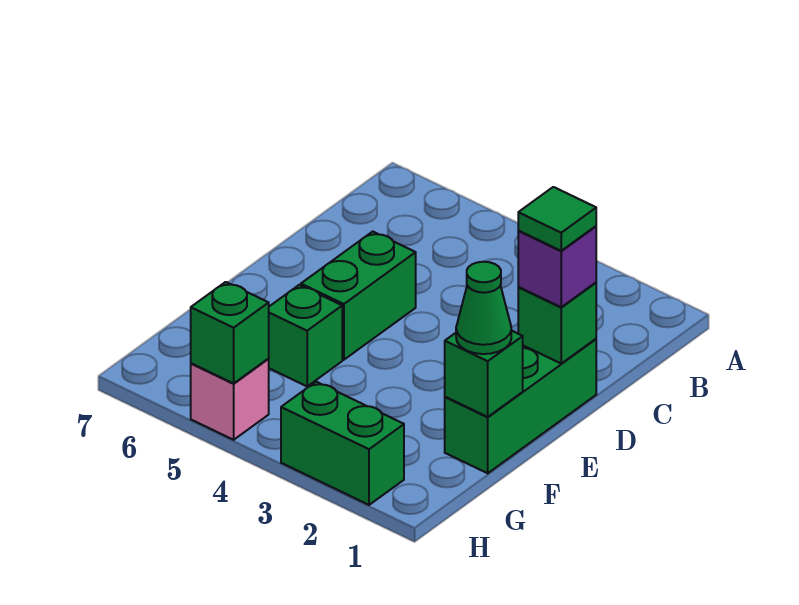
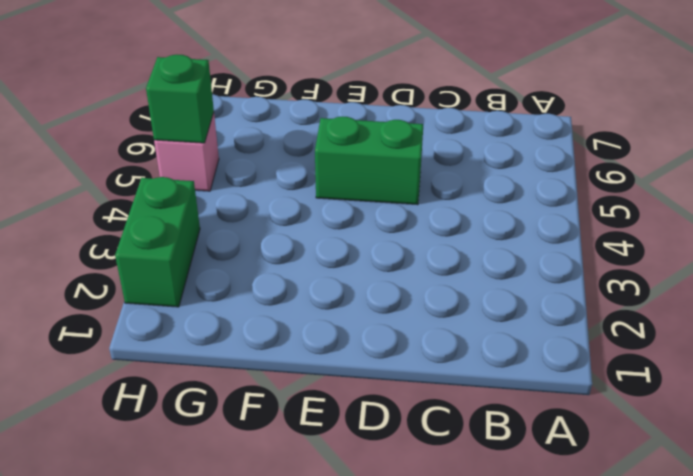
none -> green brick D1:F1 level 1
none -> green brick F5 level 1

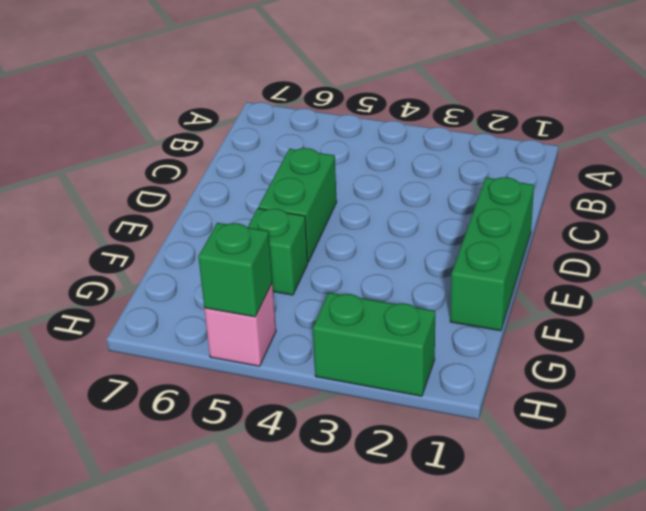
none -> green brick D1 level 2
none -> green brick F1 level 2

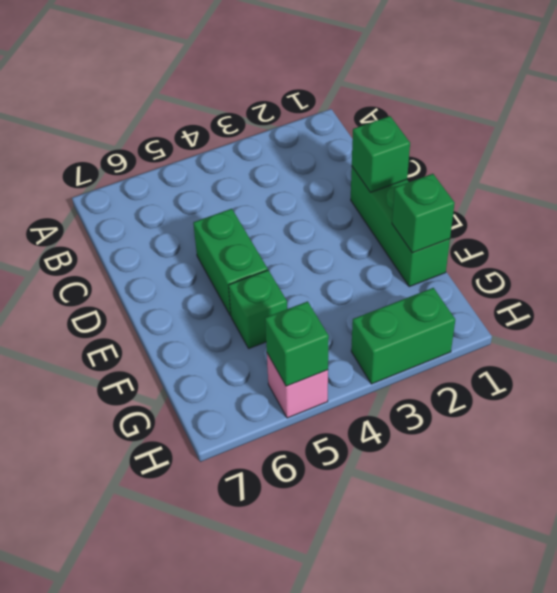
none -> purple brick D1 level 3
none -> green cone F1 level 3

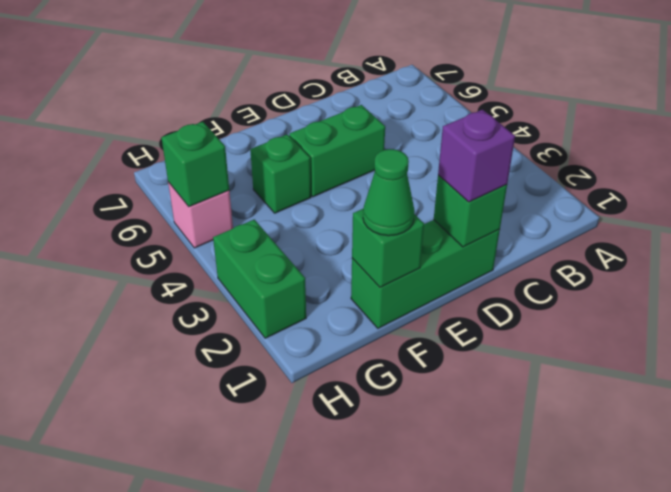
none -> green tile D1 level 4

